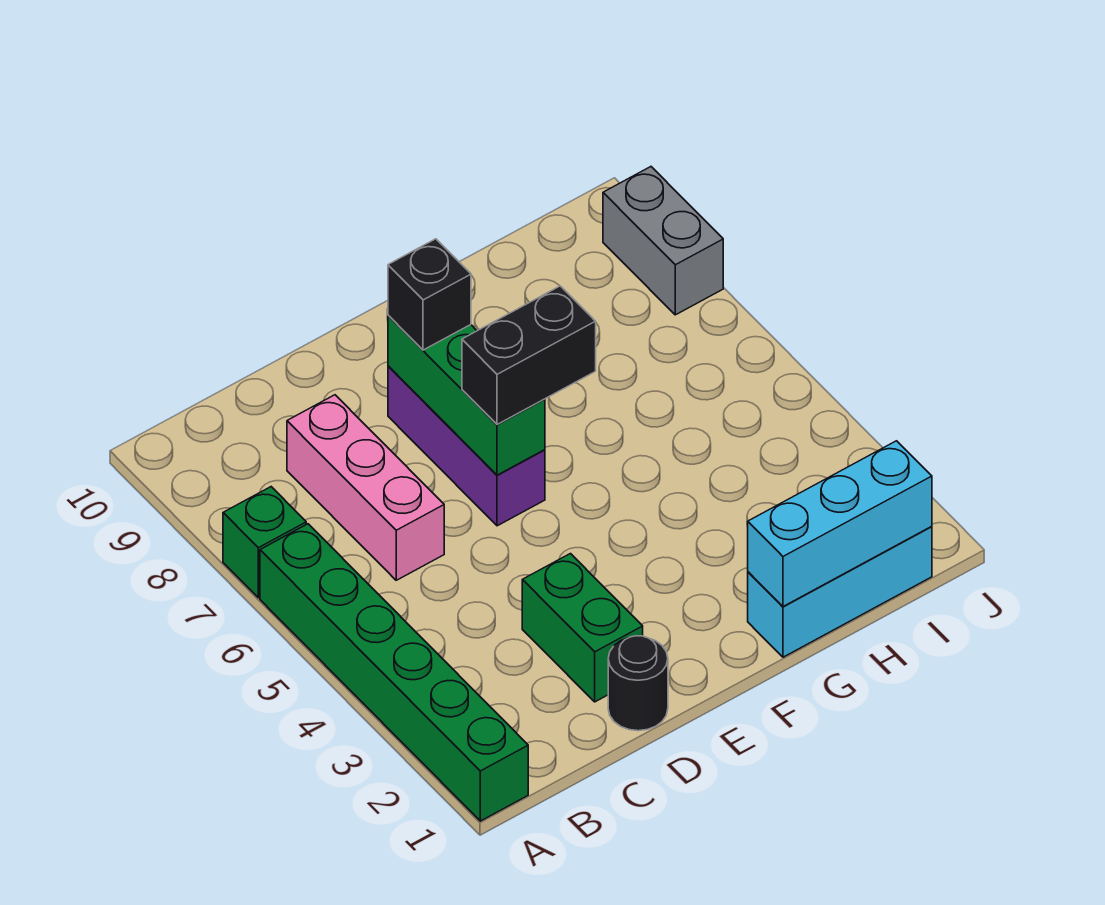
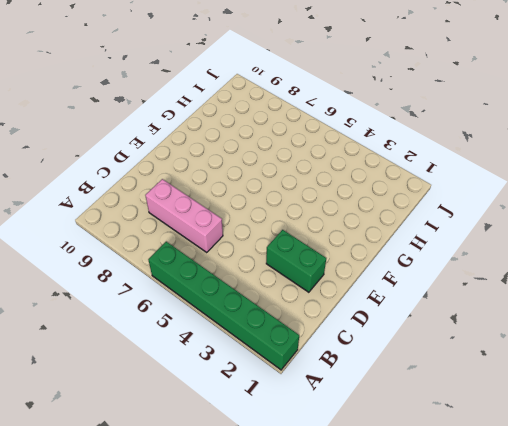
none -> green brick A7 level 1
none -> black round brick D1 level 1
none -> purple brick E6:E8 level 1

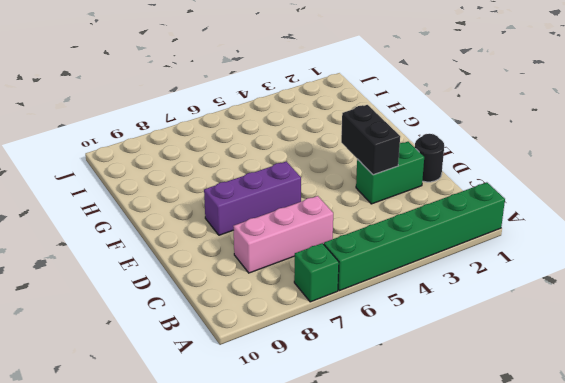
black brick D3:E3 level 2 -> black brick E6:F6 level 3
none -> cyan brick G1:I1 level 1
none -> grey brick J8:J9 level 1
none -> green brick E6:E8 level 2

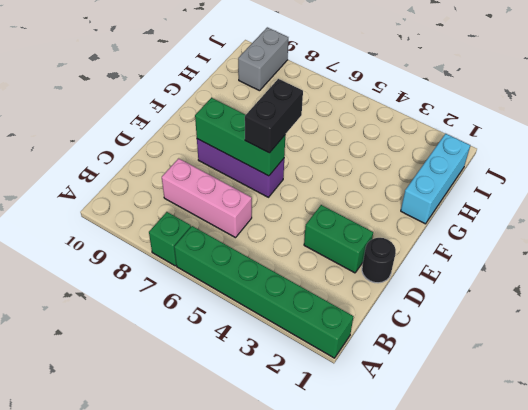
grey brick I9:J9 level 1 -> grey brick J8:J9 level 1
none -> cyan brick G1:I1 level 2
none -> black brick E8 level 3

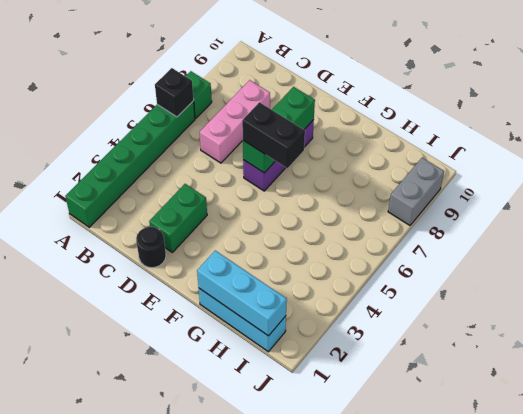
black brick A6 level 2 -> black brick E8 level 3

